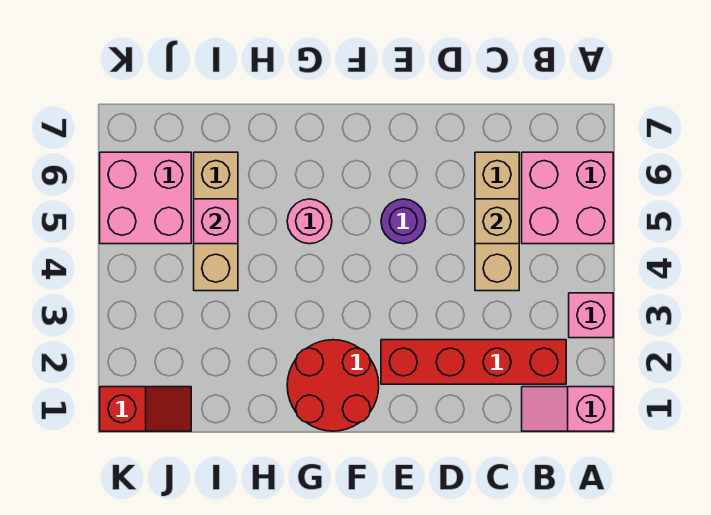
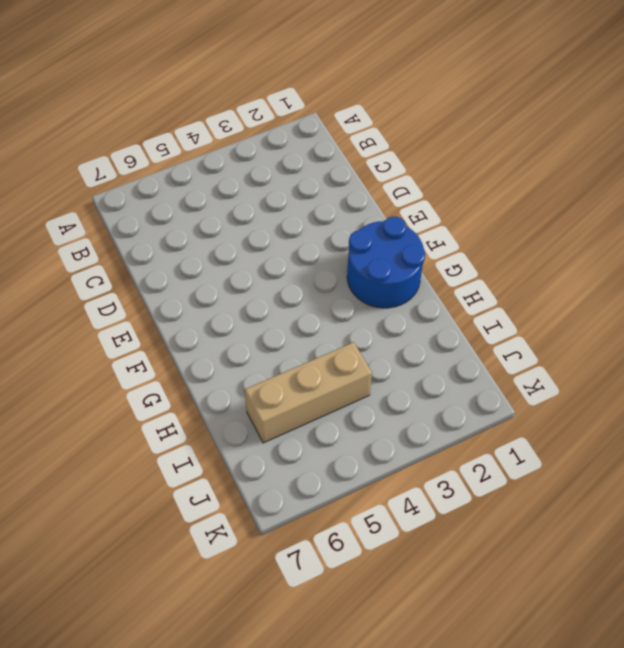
blue round brick F1:G2 level 1 -> red round brick F1:G2 level 1
none -> pink slope A1:B1 level 1 top A
none -> pink brick A3 level 1
none -> pink brick A5:B6 level 1

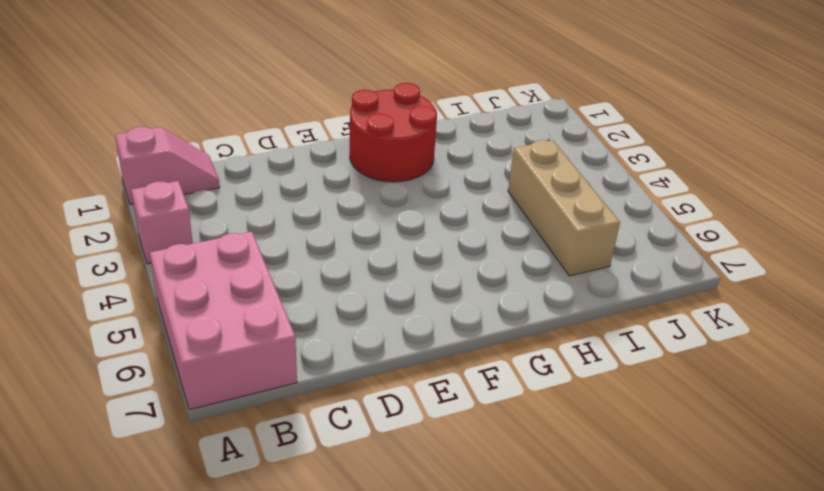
pink brick A5:B7 level 1 -> pink brick A5:B6 level 1
none -> red brick B2:E2 level 1
none -> tan brick C4:C6 level 1
none -> purple round brick E5 level 1

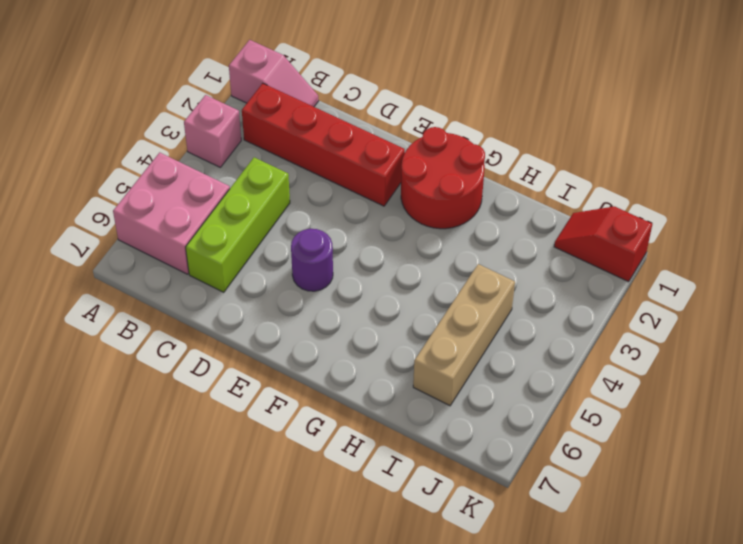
lime brick C4:C6 level 1 -> tan brick C4:C6 level 1
none -> pink round brick G5 level 1
none -> pink brick J5:K6 level 1
none -> tan brick C5 level 2

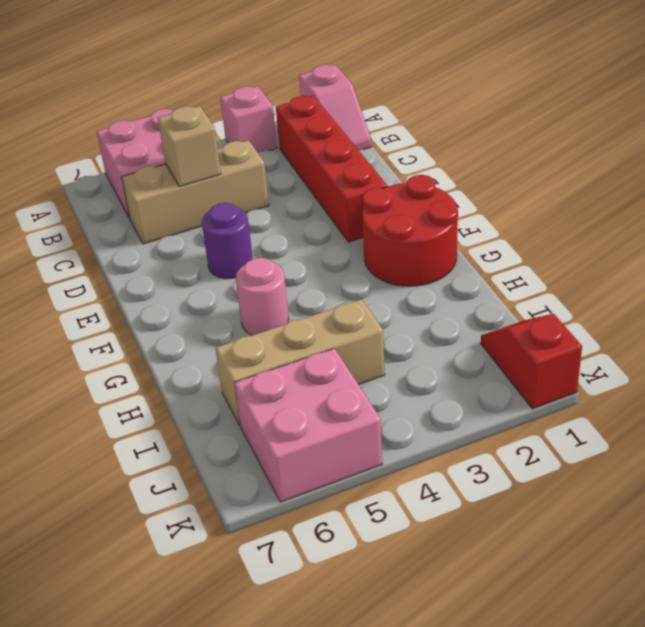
none -> pink brick I5 level 2

